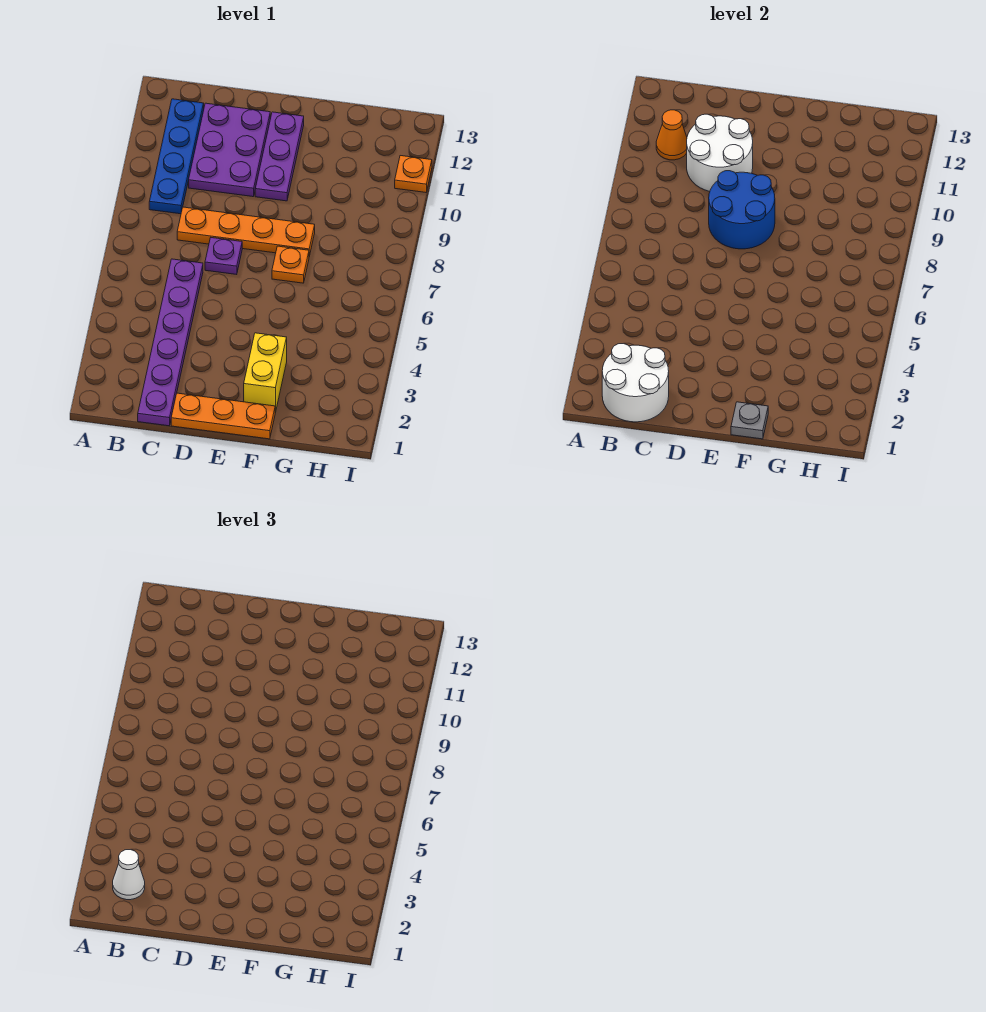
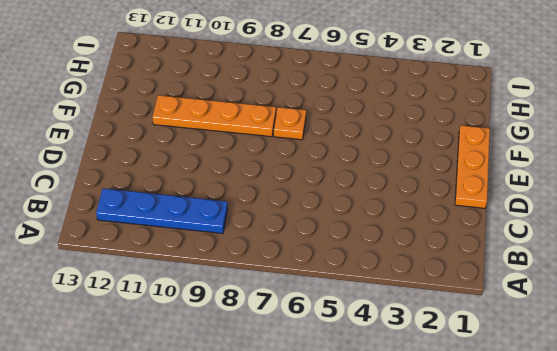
orange plate F8:F11 level 1 -> orange plate C8:F8 level 1
none -> purple plate C1:C6 level 1
none -> purple plate C10:D12 level 1
none -> purple plate D7 level 1

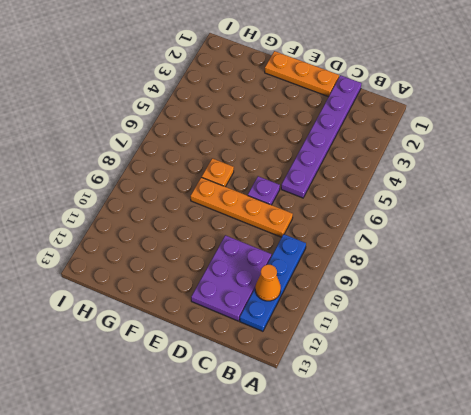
none -> purple plate E10:E12 level 1
none -> yellow brick F2:F3 level 1
none -> orange plate I11 level 1

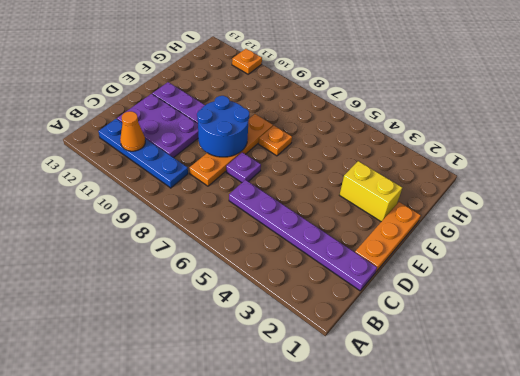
none -> white round brick B1:C2 level 2
none -> white round brick C10:D11 level 2
none -> grey plate F1 level 2

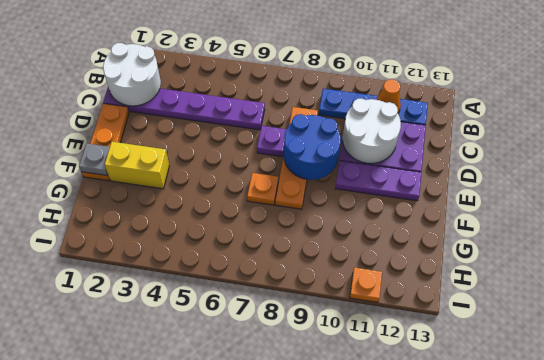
none -> white cone B2 level 3

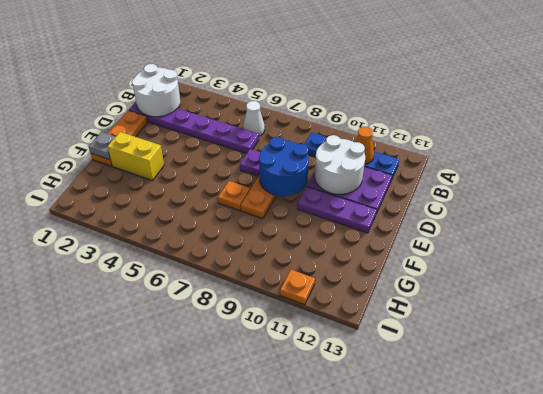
white cone B6 level 1 -> white cone B2 level 3

